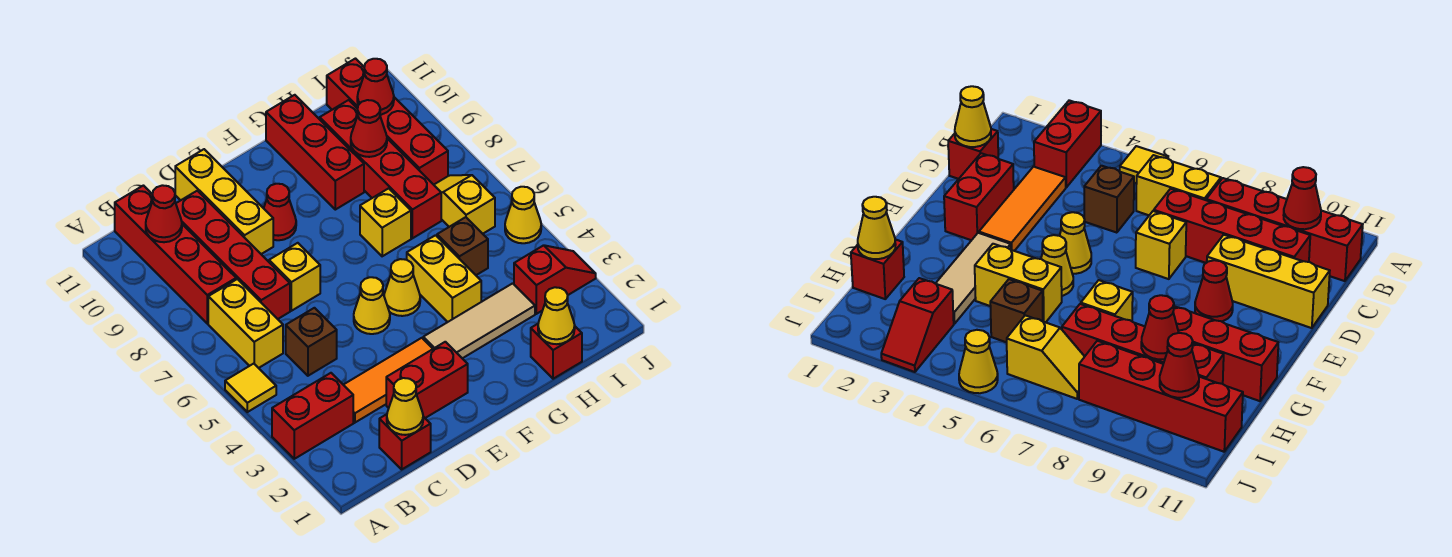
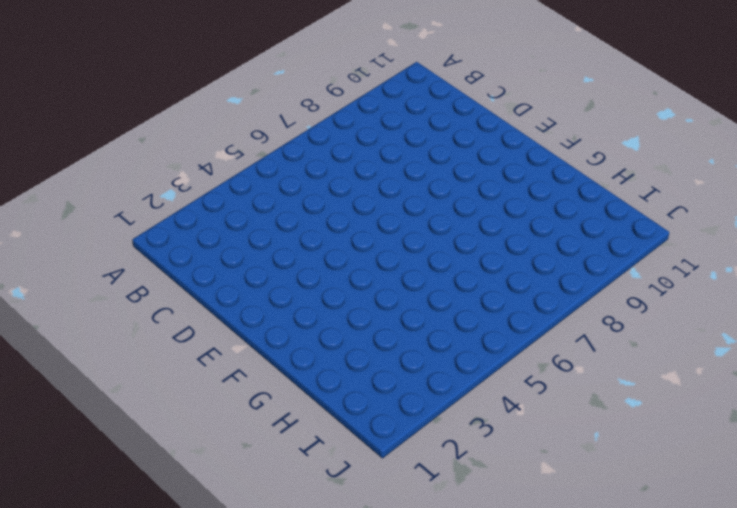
none -> red brick A3:B3 level 1
none -> yellow tile A5 level 1
none -> yellow brick B6:B7 level 1
none -> red brick B8:B11 level 1

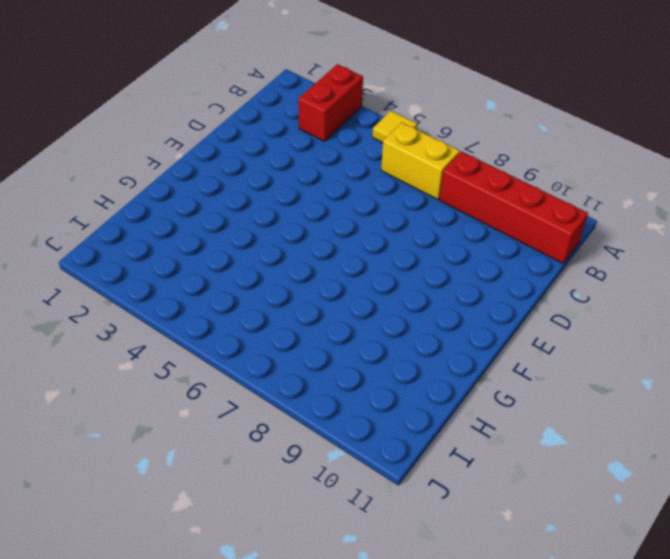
none -> red brick C1 level 1
none -> orange tile C3:E3 level 1
none -> brown brick C5 level 1
none -> red brick C7:C10 level 1

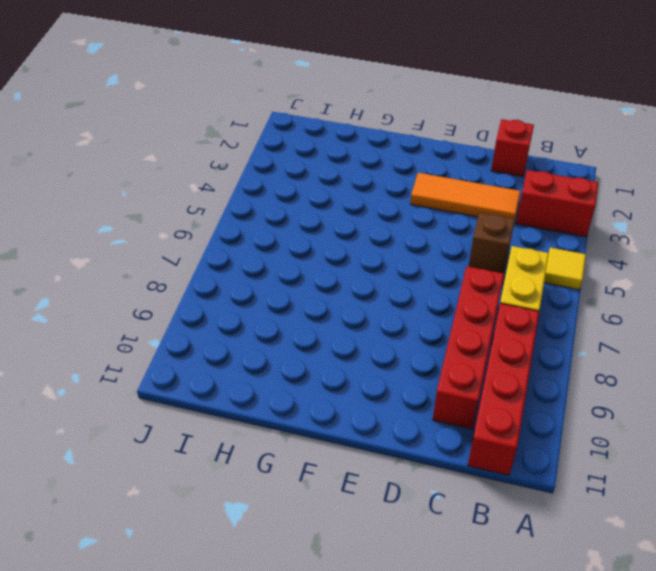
none -> red brick D2:E2 level 1
none -> yellow brick D7 level 1
none -> yellow brick D9:D11 level 1
none -> yellow cone E5 level 1

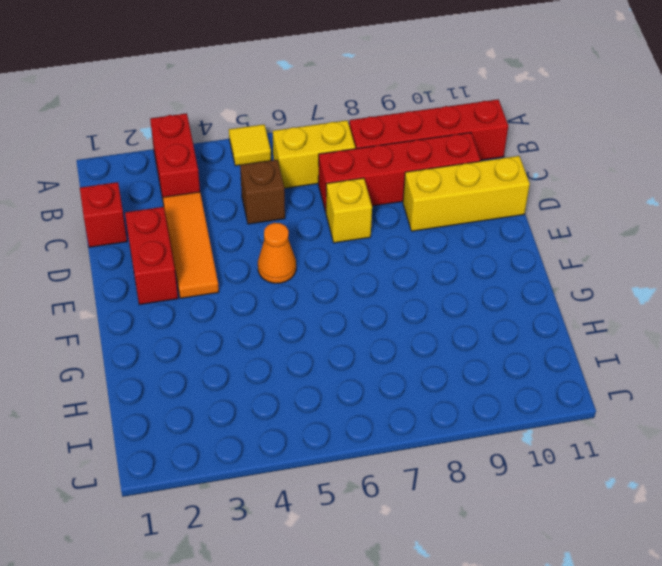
orange cone E5 level 1 -> yellow cone E5 level 1
none -> red cone E9 level 1
none -> tan tile F3:H3 level 1
none -> yellow cone F5 level 1
none -> yellow brick G4:G5 level 1

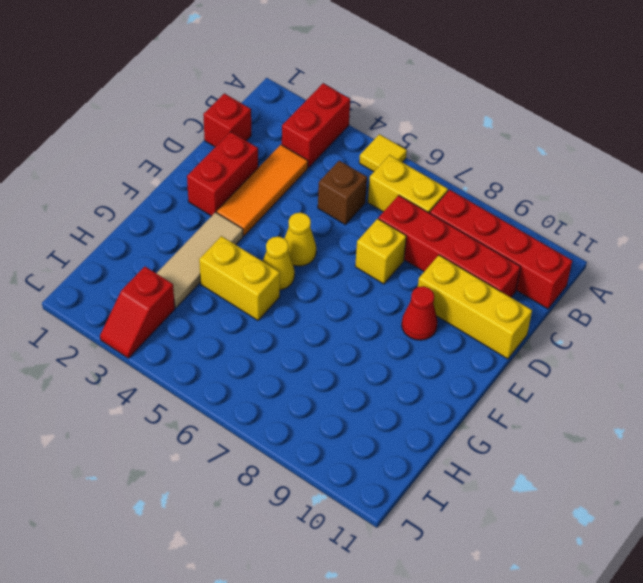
none -> yellow brick G7 level 1
none -> red brick G9:G11 level 1
none -> red brick H1 level 1
none -> brown brick H5 level 1

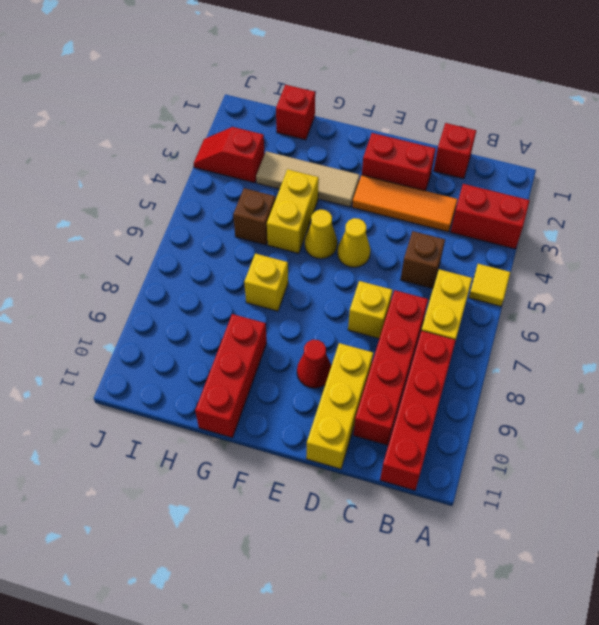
none -> red brick H7:H10 level 1
none -> yellow slope I6:I7 level 1 top 6
none -> red brick I8:I11 level 1
none -> yellow cone J5 level 1

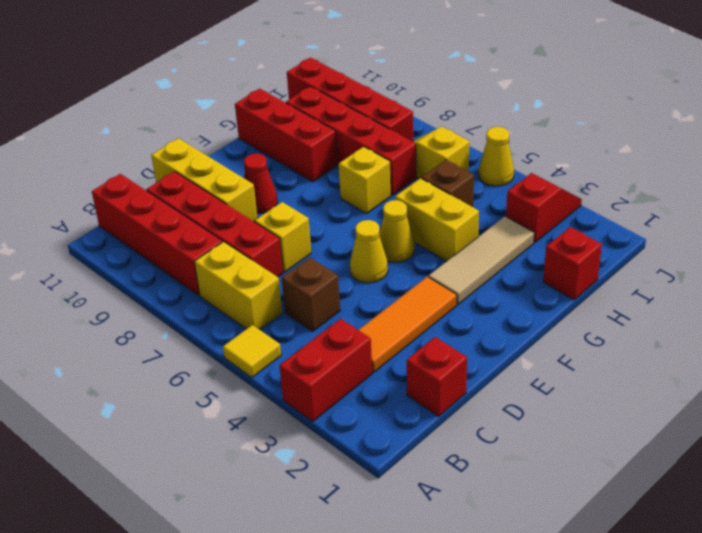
none -> red brick D2:E2 level 1
none -> red cone B10 level 2
none -> yellow cone C1 level 2
none -> yellow cone H1 level 2

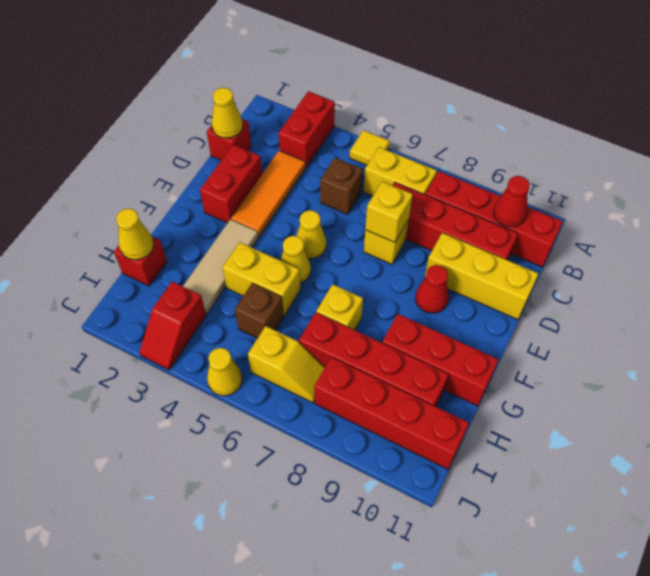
yellow brick D7 level 2 -> none
none -> red cone H9 level 2
none -> red cone I10 level 2

